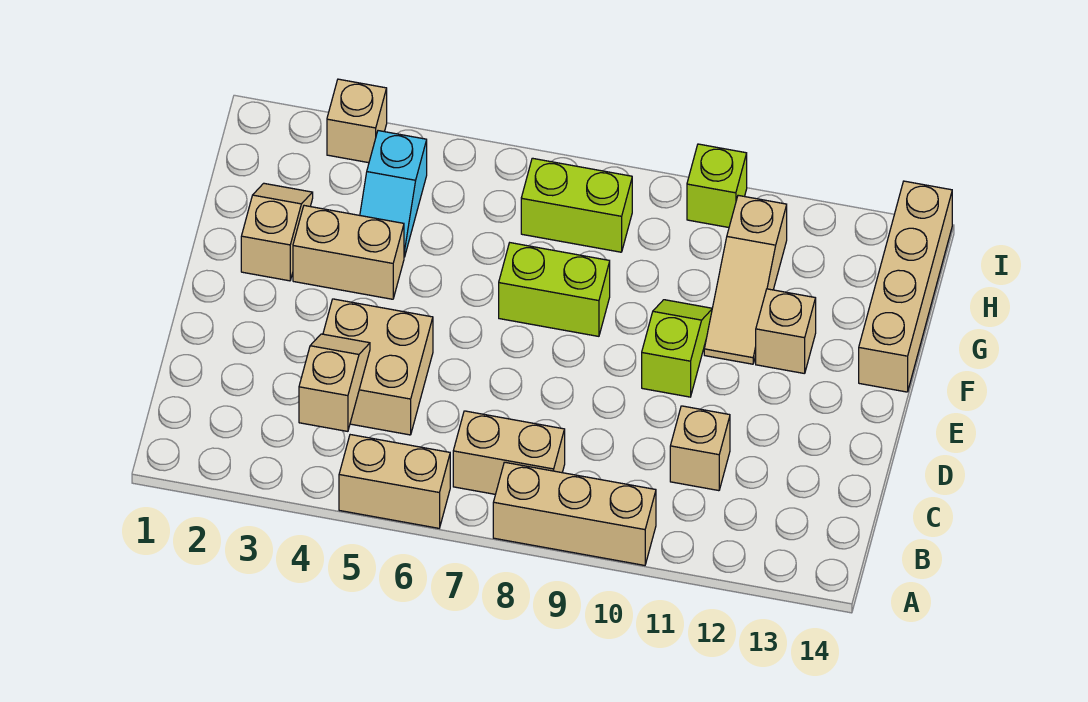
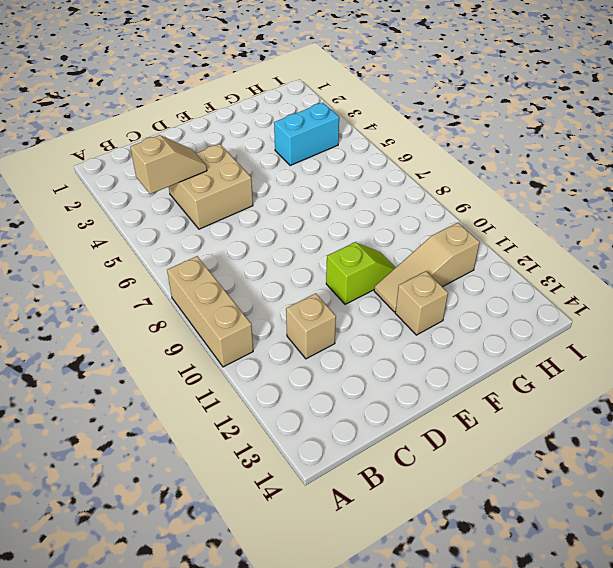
cyan brick G4:H4 level 1 -> cyan slope G4:H4 level 1 top H
none -> tan brick A5:A6 level 1
none -> tan brick B7:B8 level 1
none -> tan slope F2:G2 level 1 top F

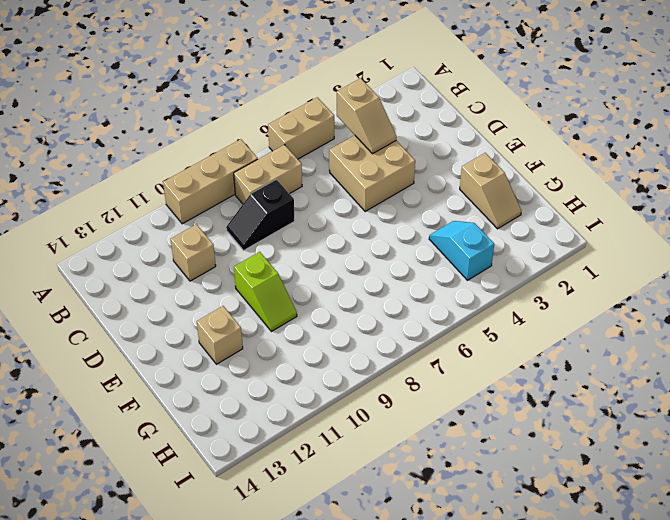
black slope C8:C9 level 1 top 8 -> none
none -> tan brick F3:F4 level 1
none -> lime brick F7:F8 level 1
none -> tan slope F11:H11 level 1 top H

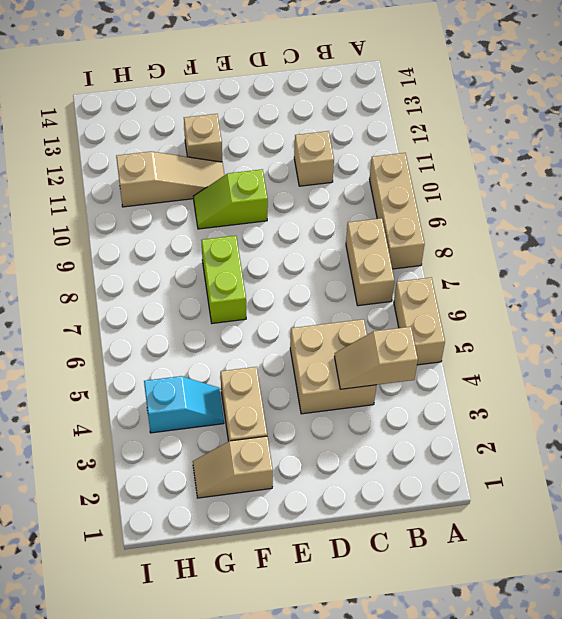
none -> tan brick F14:I14 level 1
none -> lime brick H7:H8 level 1
none -> tan brick I3 level 1

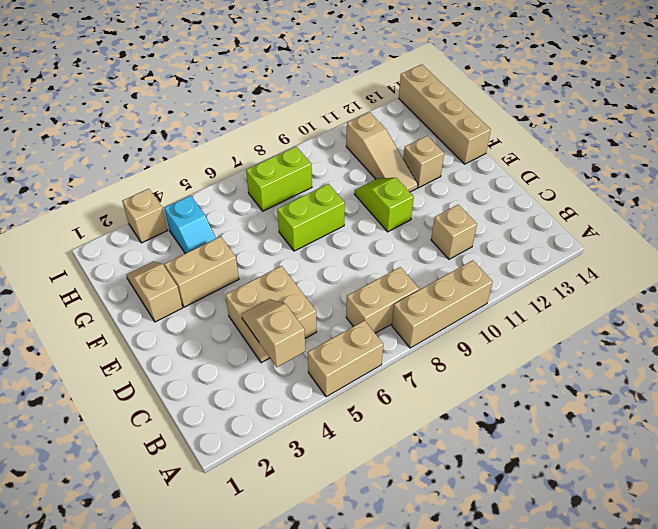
none -> lime brick I10 level 1

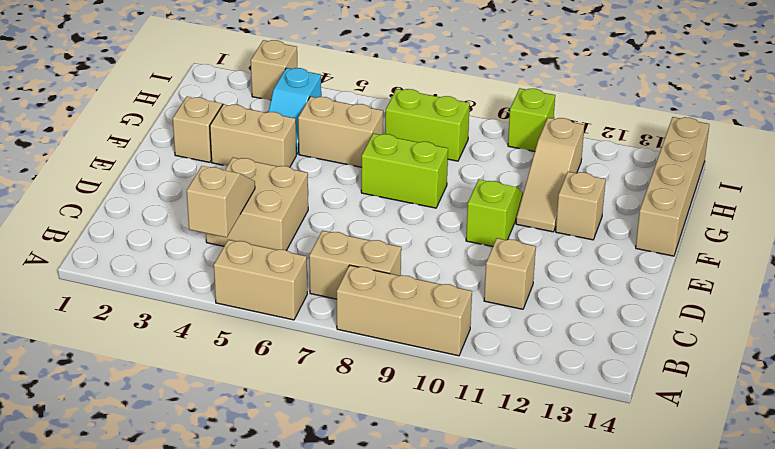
tan brick G5:G6 level 1 -> none

